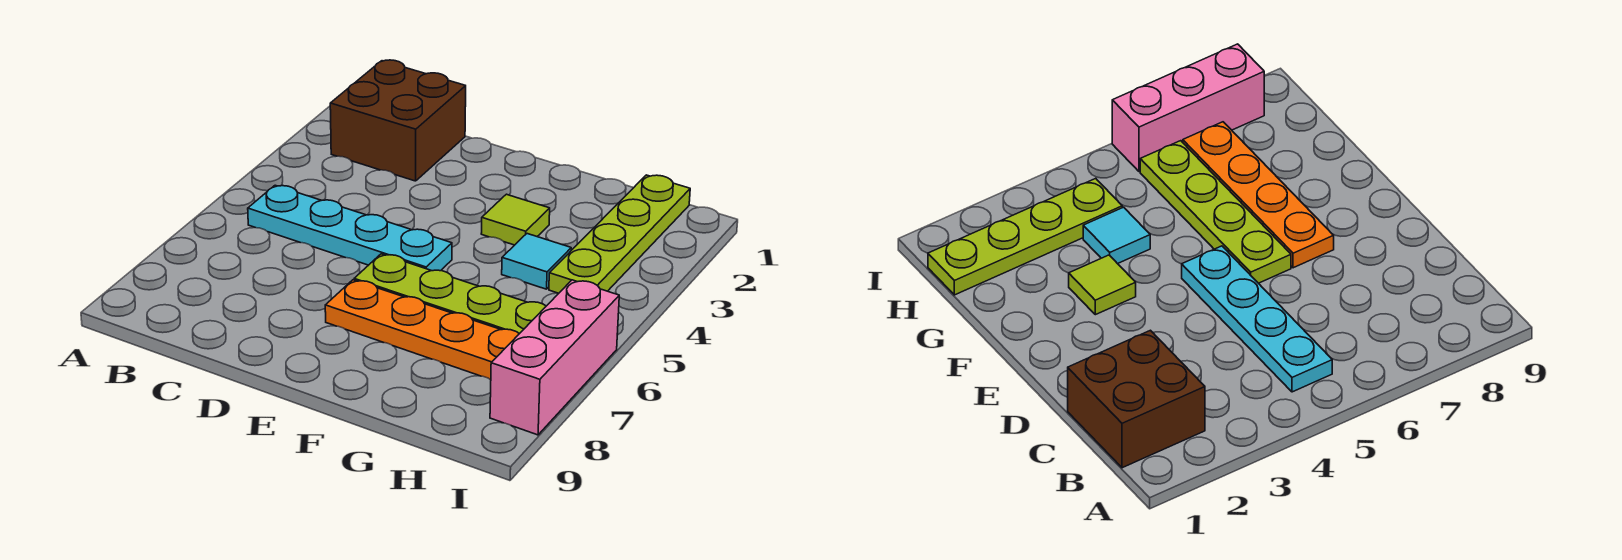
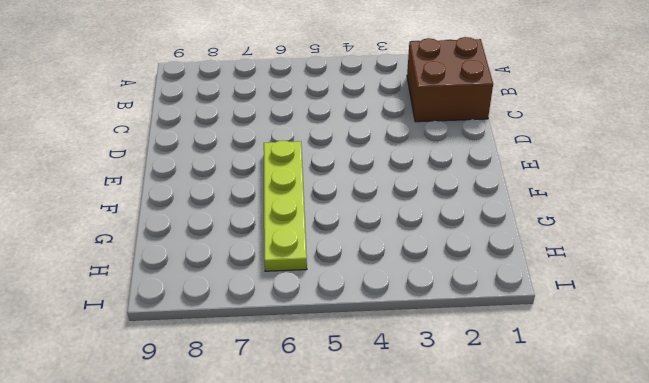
none -> cyan plate B5:E5 level 1
none -> orange plate E7:H7 level 1

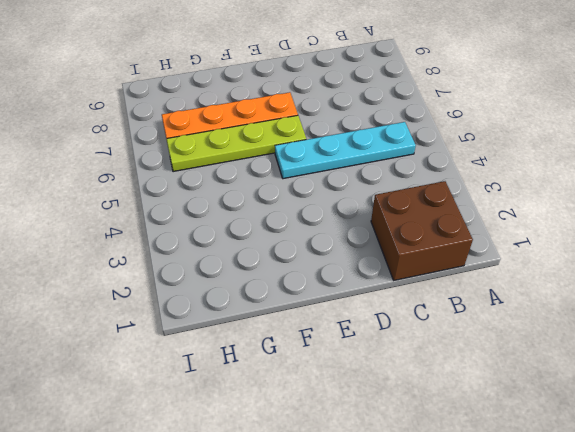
none -> lime tile F3 level 1
none -> cyan tile G4 level 1

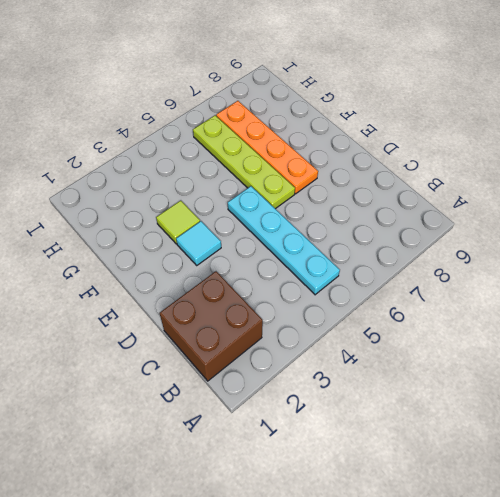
cyan tile E3 level 1 -> cyan tile G4 level 1
none -> lime plate H1:H4 level 1
none -> pink brick I6:I8 level 1

